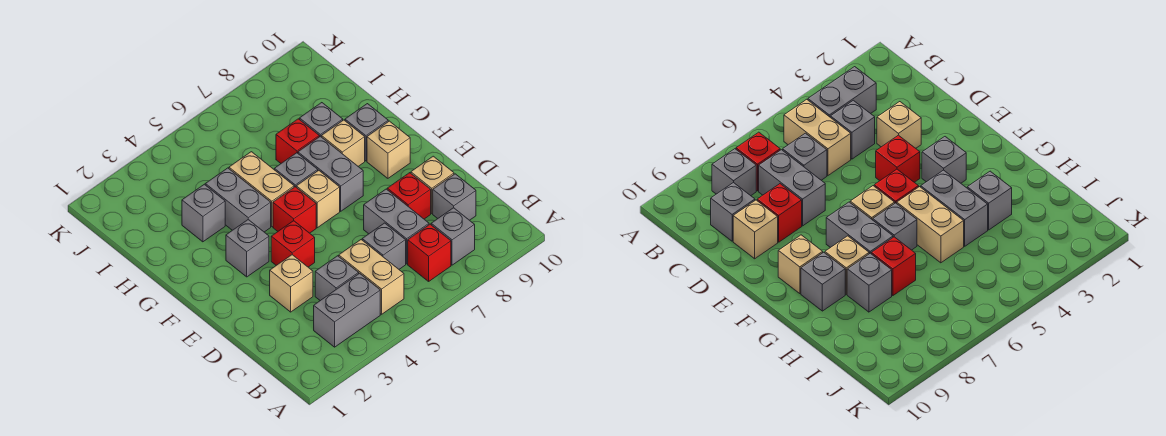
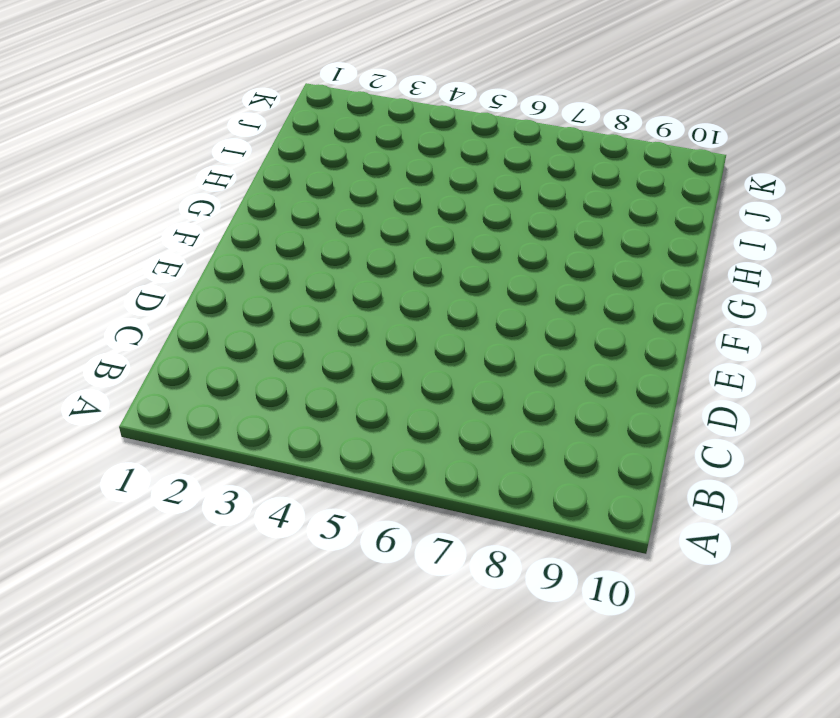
none -> grey brick B3:B4 level 1
none -> tan brick B5:C5 level 1
none -> red brick B7 level 1

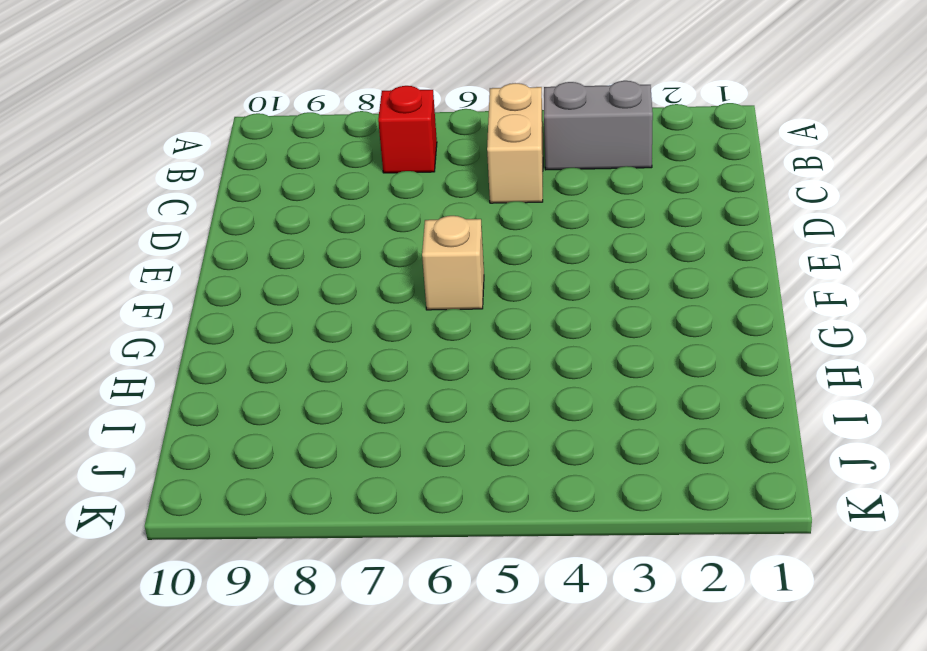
none -> grey brick B8 level 1
none -> grey brick C4 level 1
none -> grey brick C6 level 1

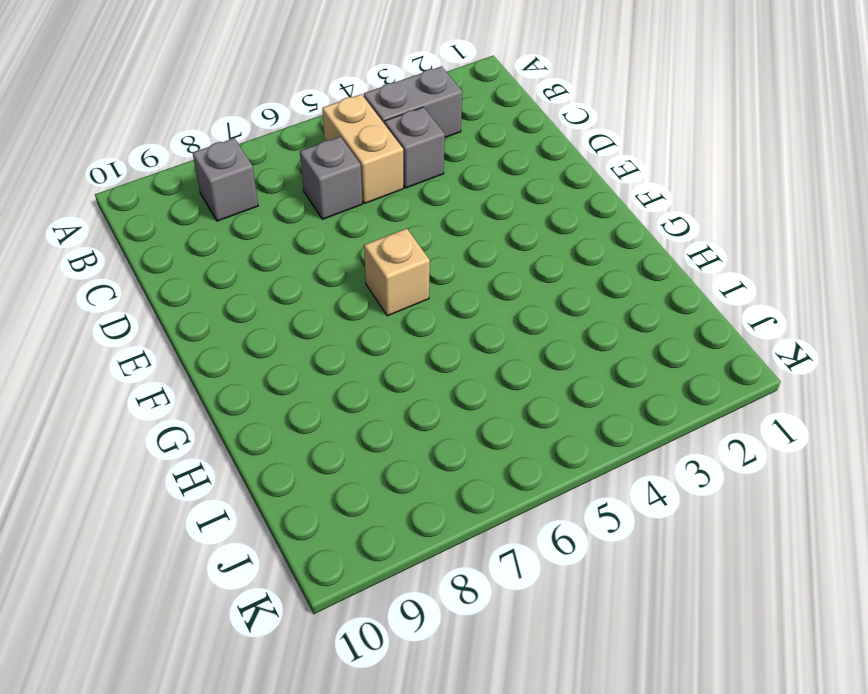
none -> red brick B7 level 1
none -> grey brick C7:D7 level 1
none -> grey brick C9 level 1

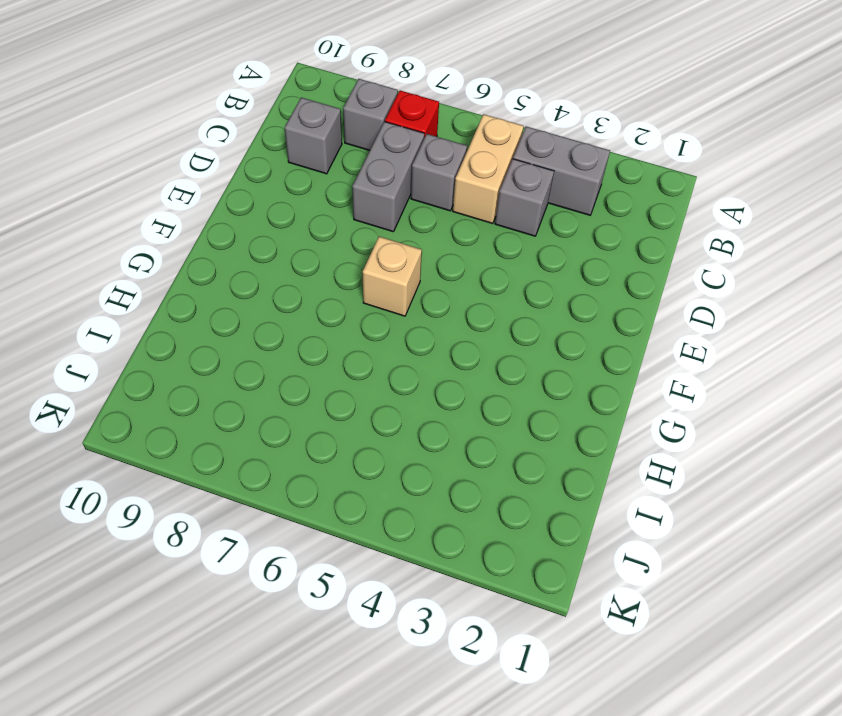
none -> tan brick D3 level 1
none -> red brick D8 level 1
none -> tan brick D9 level 1

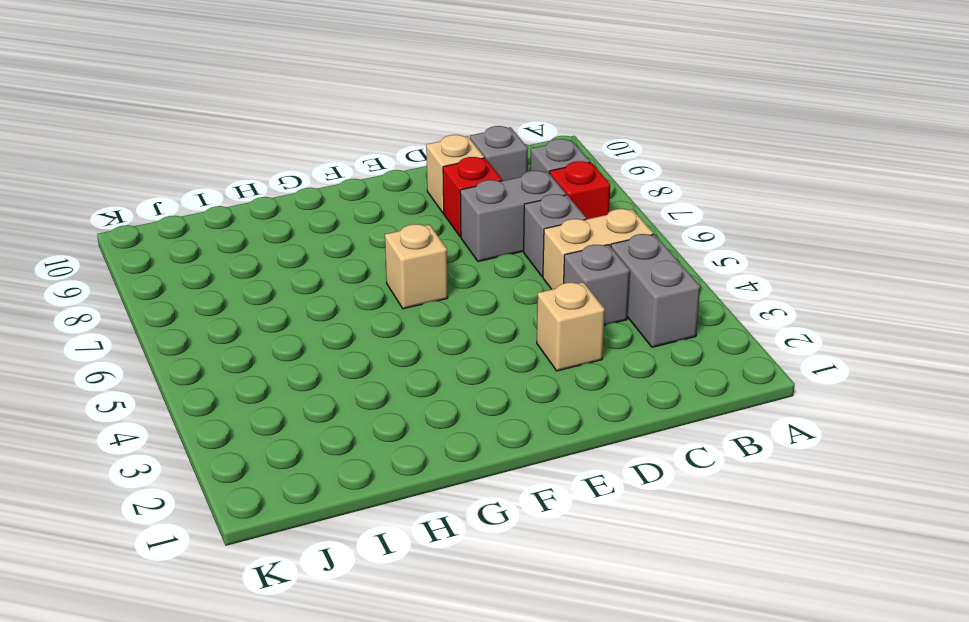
none -> red brick E4 level 1
none -> grey brick F3 level 1
none -> red brick F5 level 1

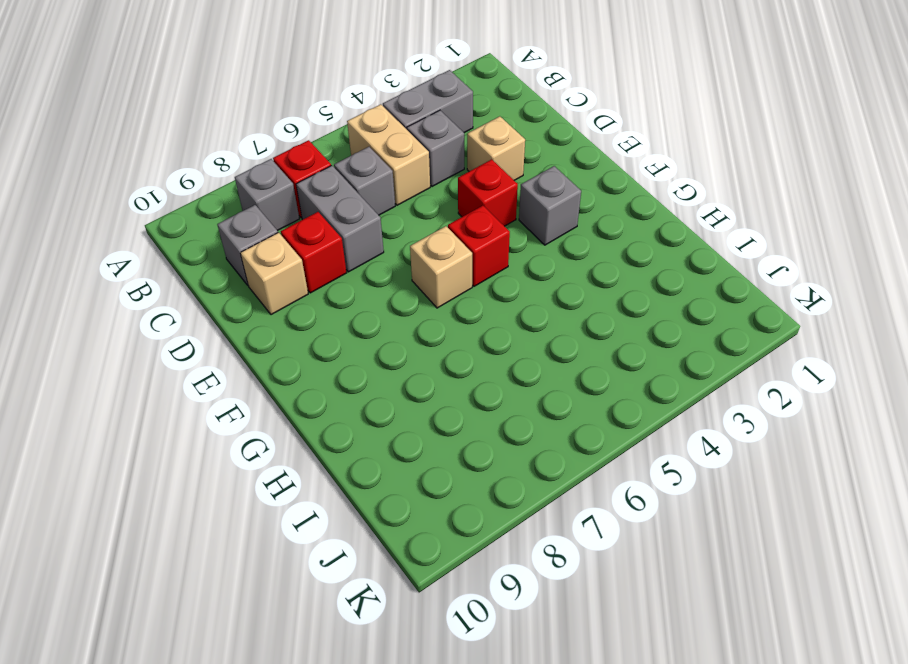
none -> grey brick F7:G7 level 1
none -> tan brick F9 level 1
none -> grey brick G4:H4 level 1

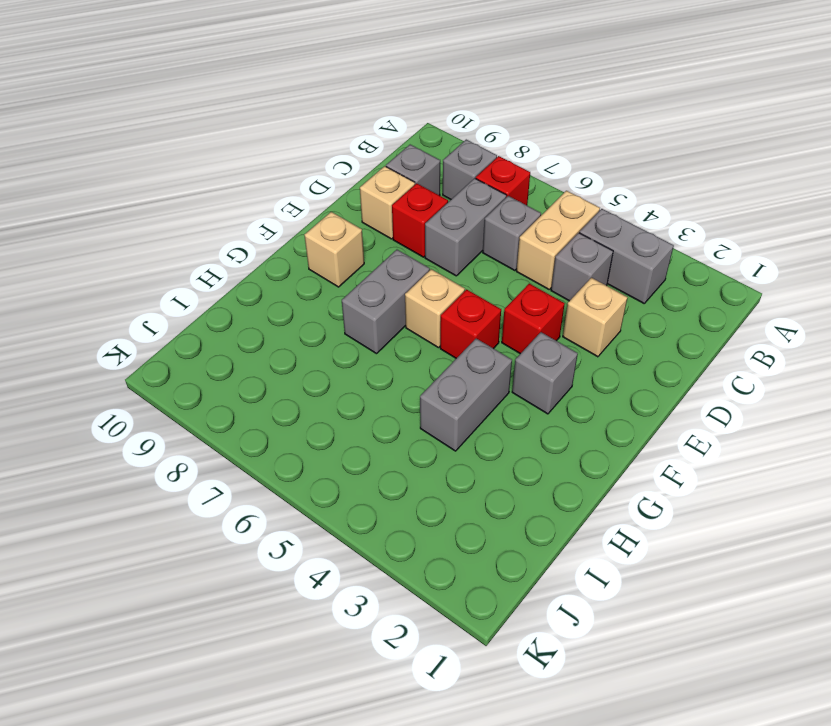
none -> tan brick G5:H5 level 1
none -> grey brick G6 level 1
none -> tan brick G8 level 1

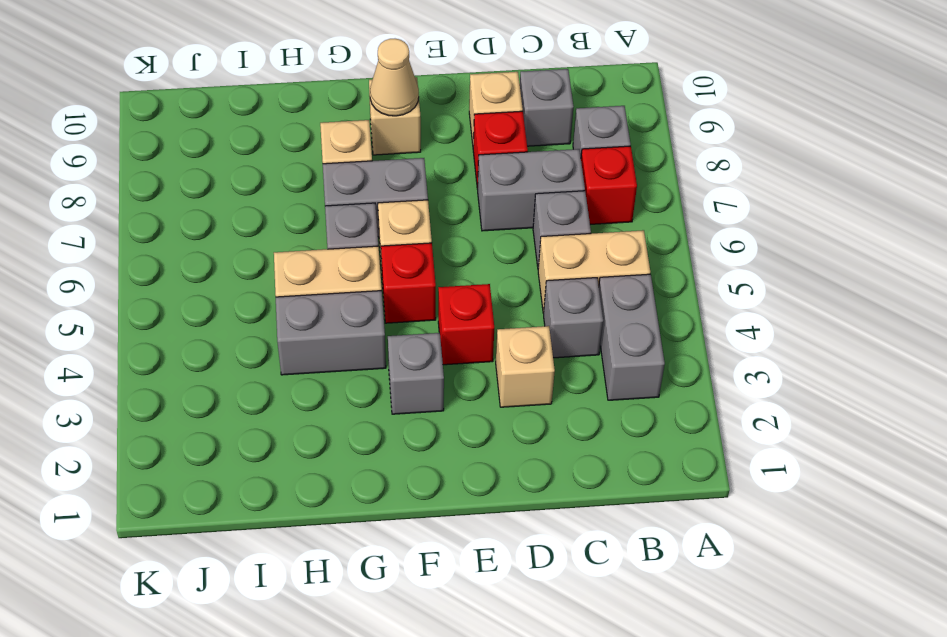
tan cone F9 level 2 -> none
none -> grey brick G9 level 1
none -> grey brick H3 level 1
none -> red brick H7 level 1

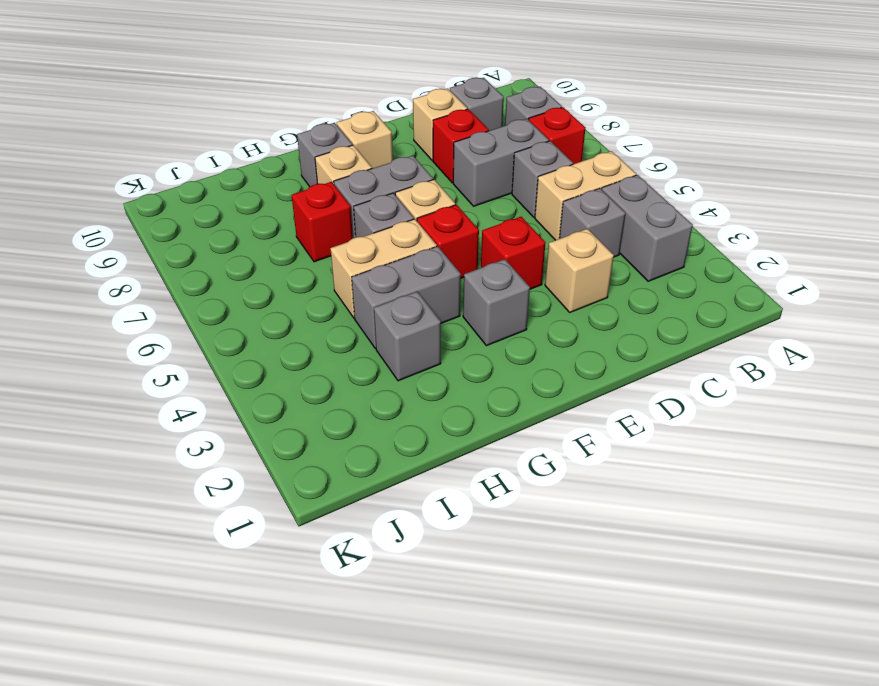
none -> grey brick H8 level 1

